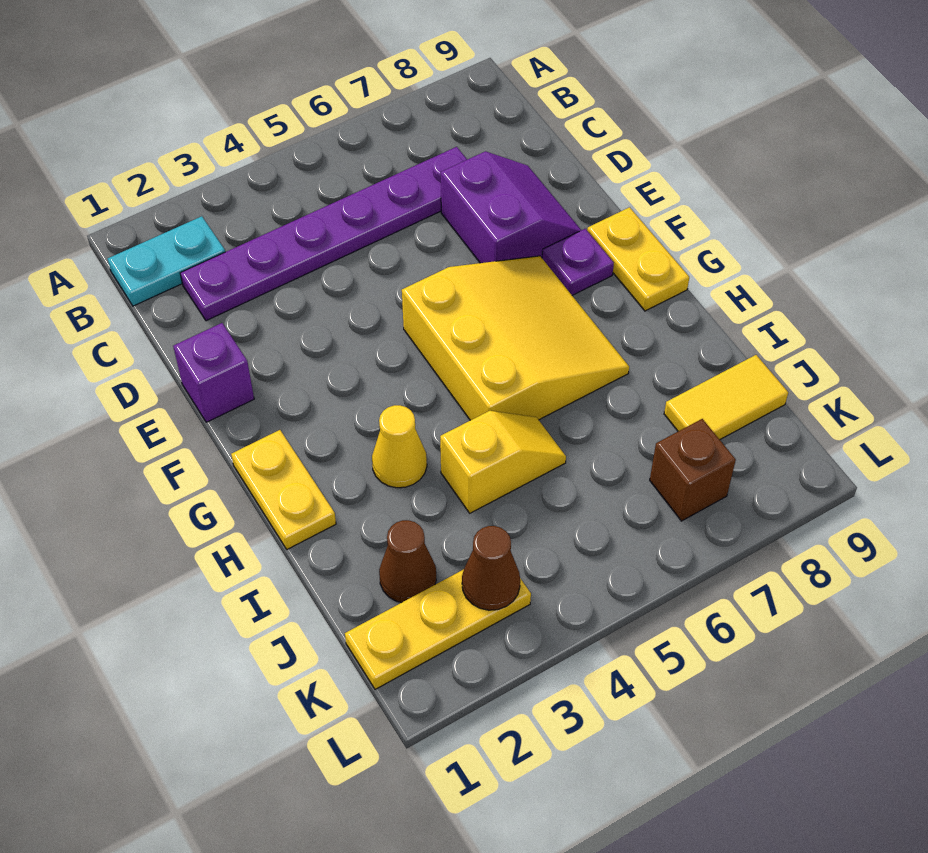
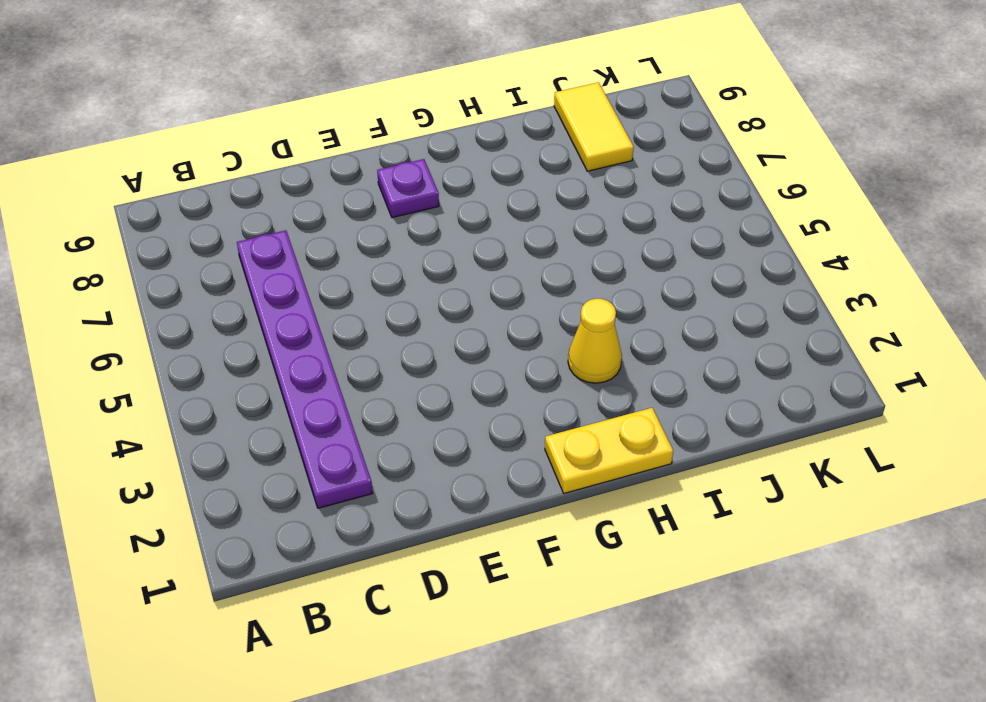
none -> cyan plate B1:B2 level 1
none -> purple slope D7:E8 level 1 top 7
none -> purple brick E1 level 1

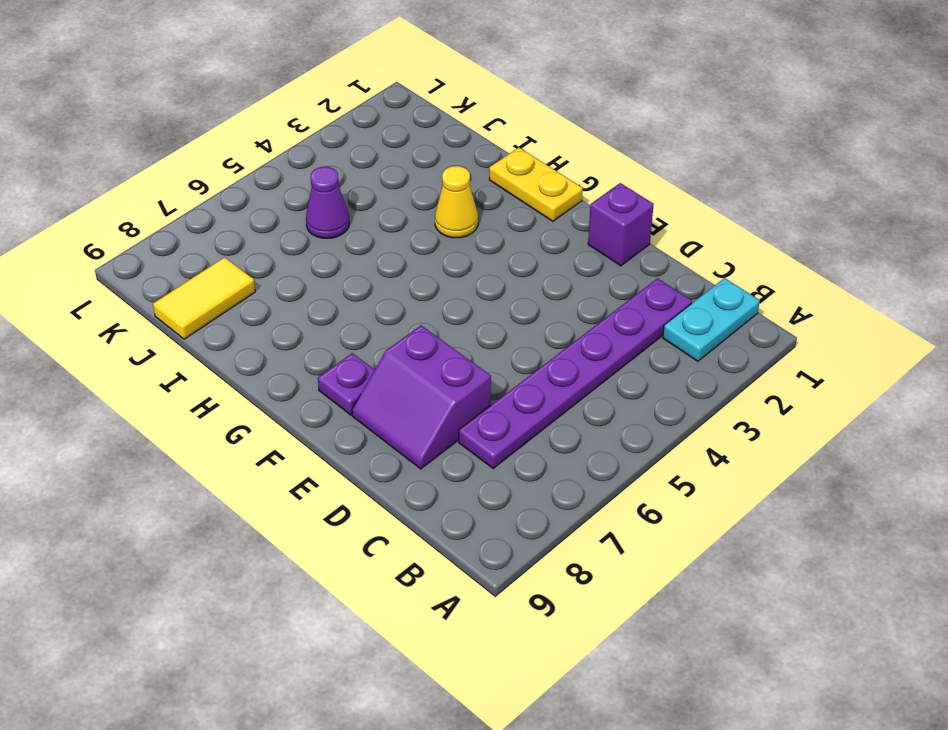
purple cone J5 level 1 -> none
none -> yellow slope F5:H7 level 1 top 5
none -> yellow plate F9:G9 level 1
none -> yellow slope I4:I5 level 1 top 4

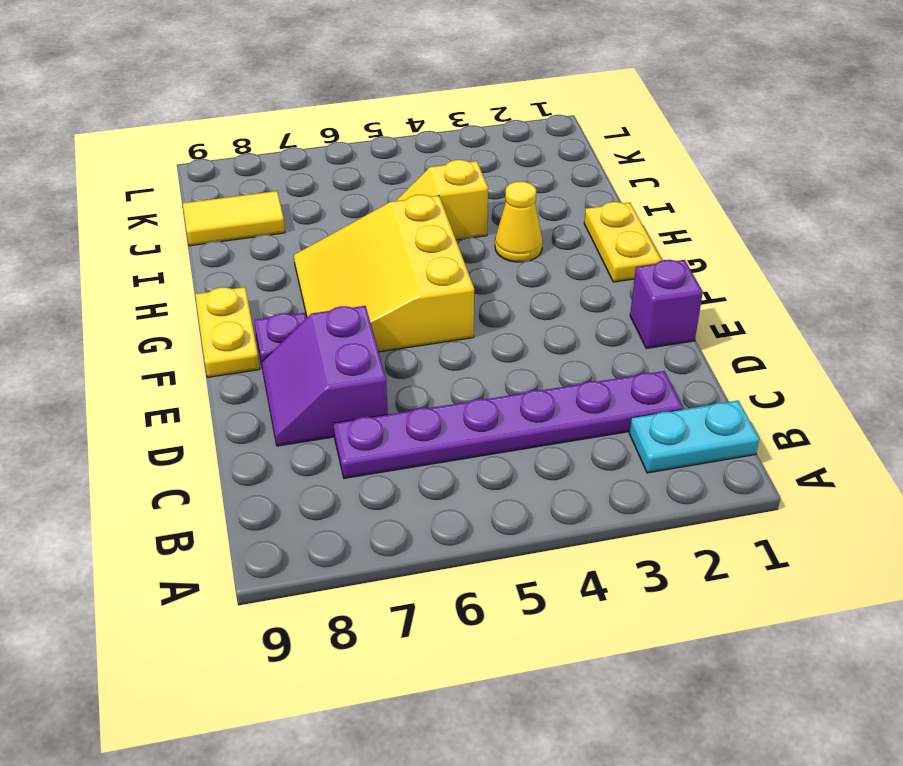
none -> brown cone J2 level 1
none -> yellow plate K1:K3 level 1
none -> brown brick K7 level 1

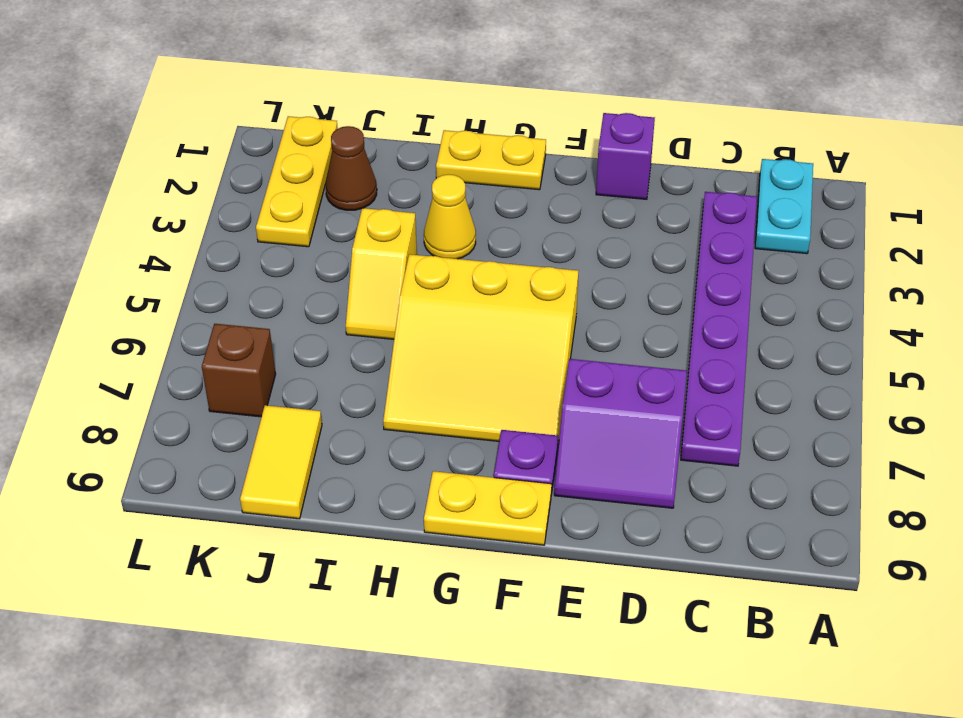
none -> brown cone K3 level 2

